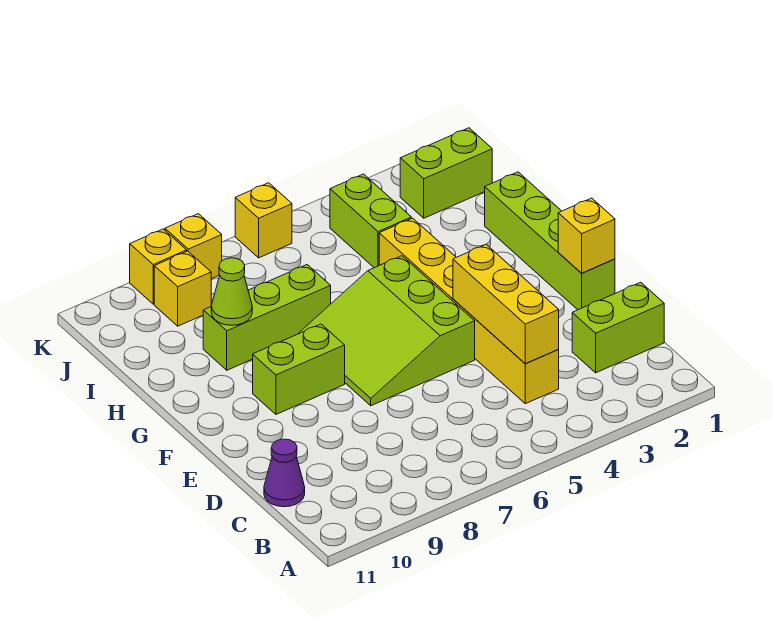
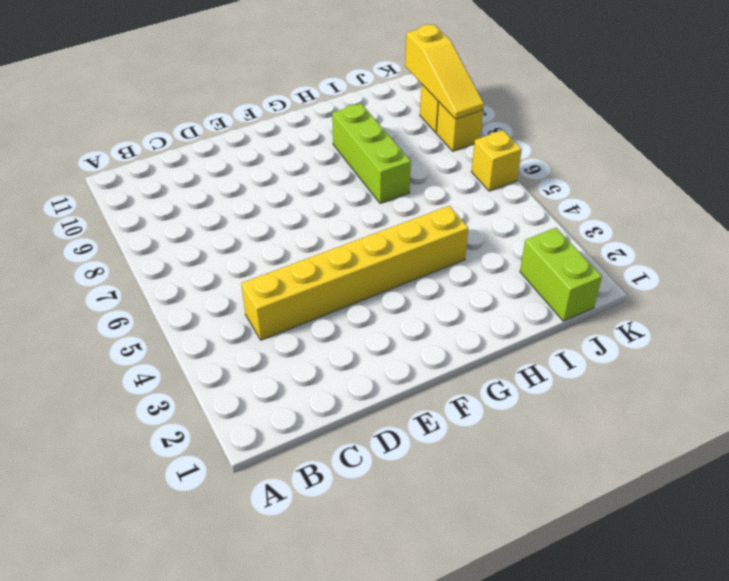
yellow slope K8:K10 level 2 top 10 -> none
none -> lime brick C1:C2 level 1
none -> purple cone C11 level 1
none -> lime brick E1:H1 level 1

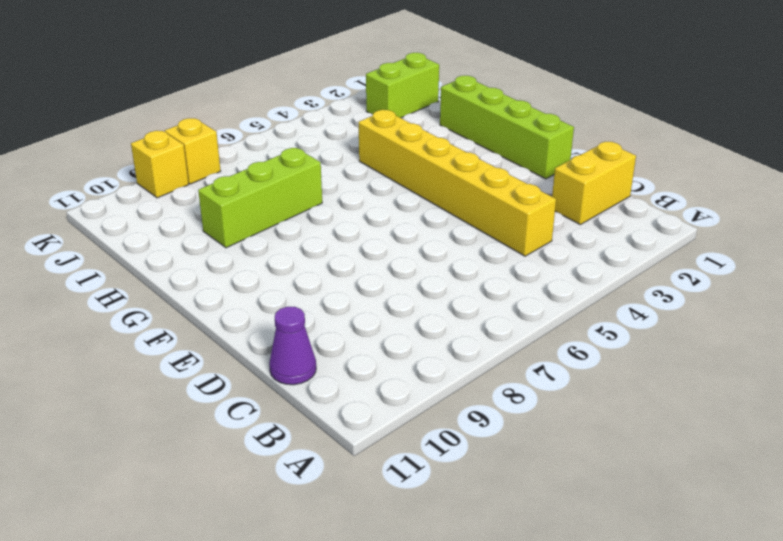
yellow brick C1:C2 level 1 -> lime brick C1:C2 level 1
none -> lime slope E5:G7 level 1 top 5
none -> lime brick F8:F9 level 1
none -> lime brick I4:J4 level 1

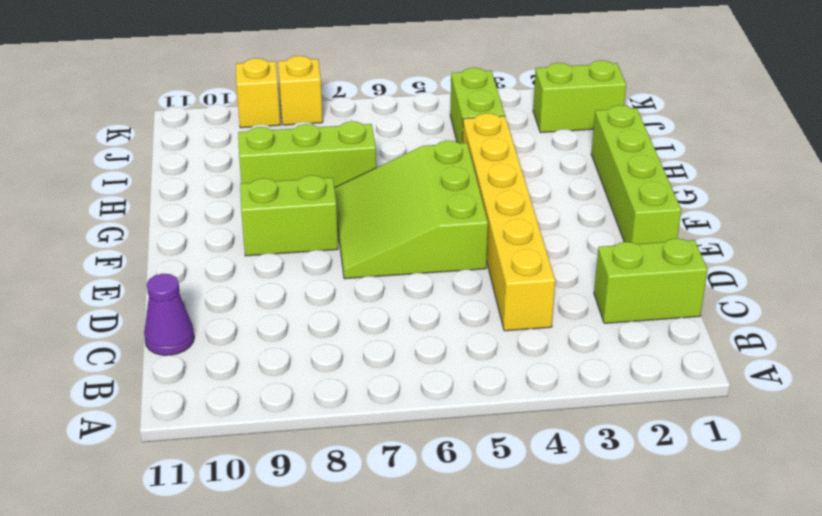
none -> yellow brick J9 level 1
none -> yellow brick K6 level 1
none -> yellow brick C4:E4 level 2

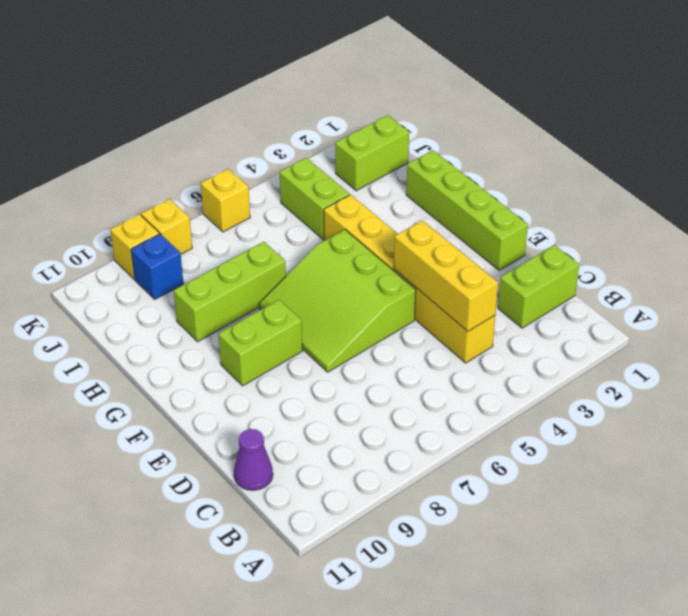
blue brick J9 level 1 -> yellow brick J9 level 1
none -> yellow brick E1 level 2
none -> lime cone H9 level 2

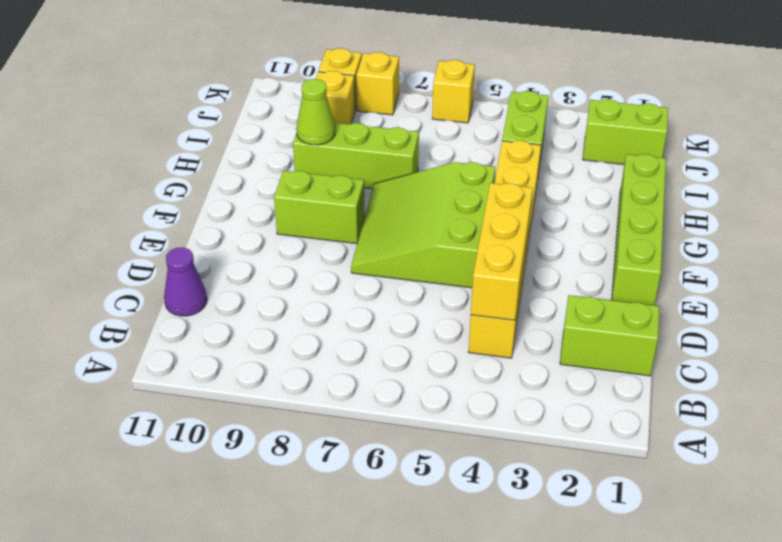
none -> yellow brick E1 level 2

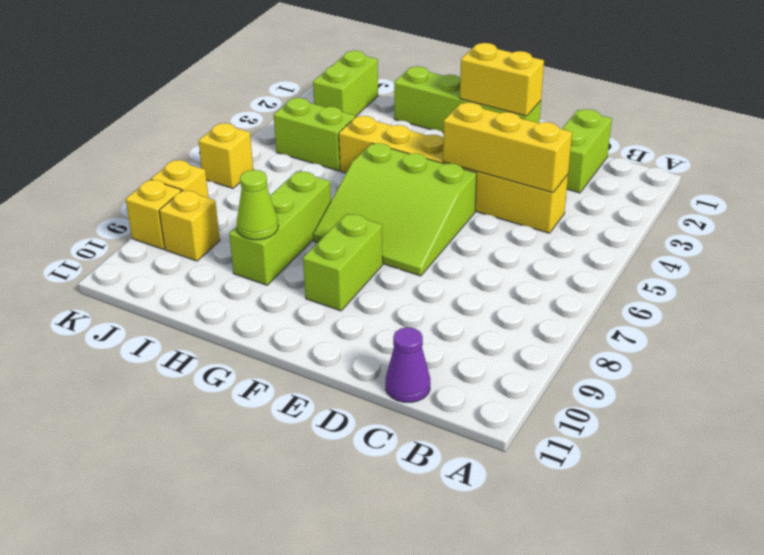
yellow brick E1:F1 level 2 -> yellow brick E1 level 2

